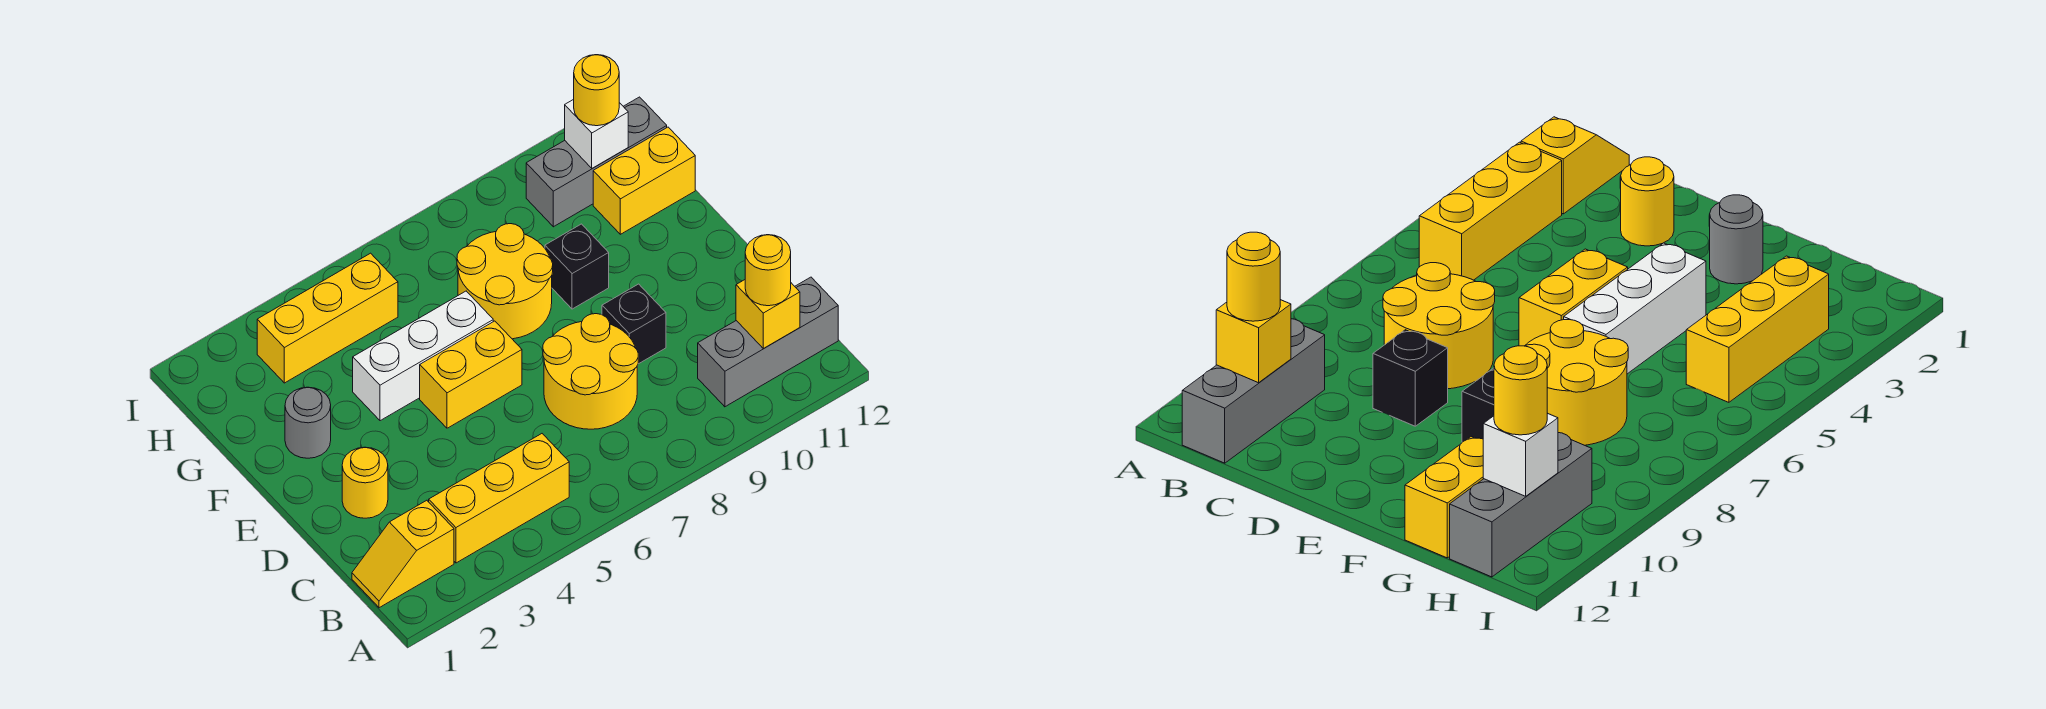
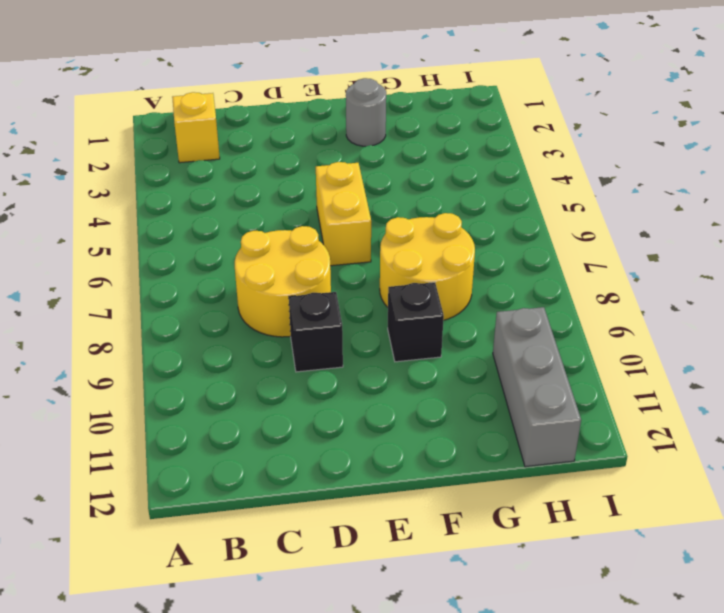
none -> yellow brick B3:B5 level 1
none -> grey brick B10:B12 level 1
none -> yellow round brick D2 level 1

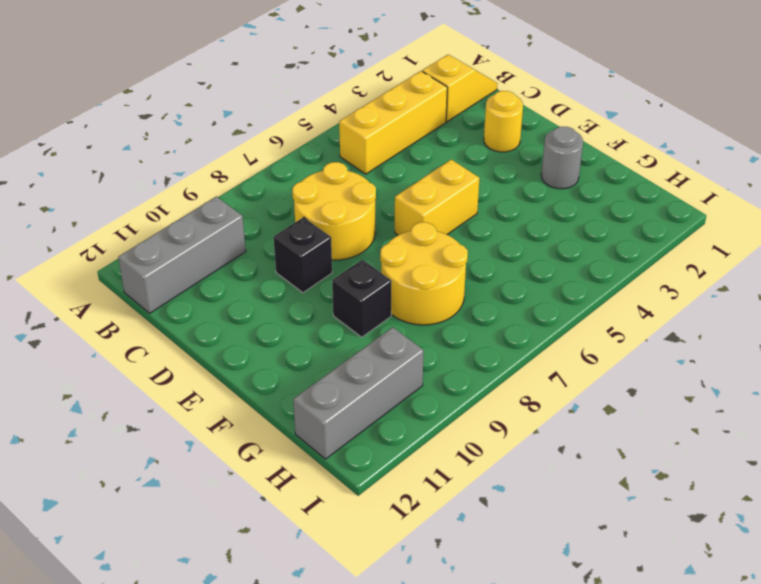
none -> white brick F4:F6 level 1
none -> yellow brick G11:G12 level 1
none -> yellow brick H3:H5 level 1

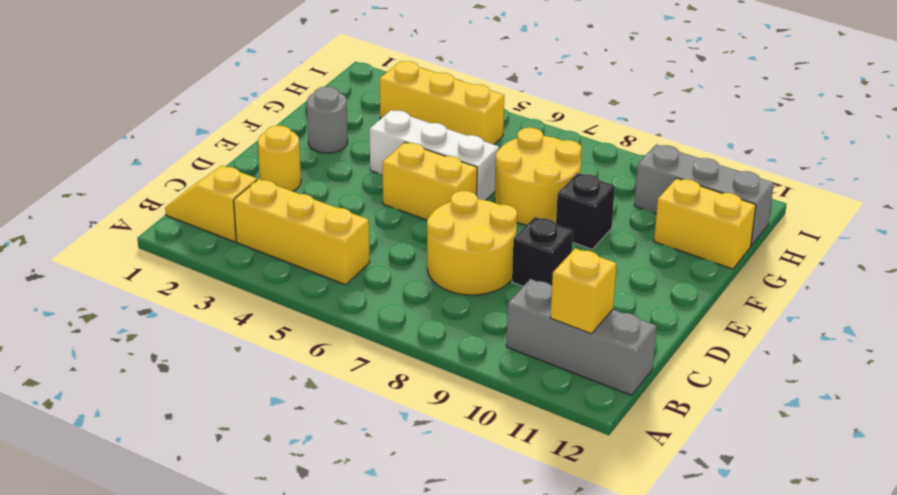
none -> white brick H11 level 2
none -> yellow round brick B11 level 3
none -> yellow round brick H11 level 3

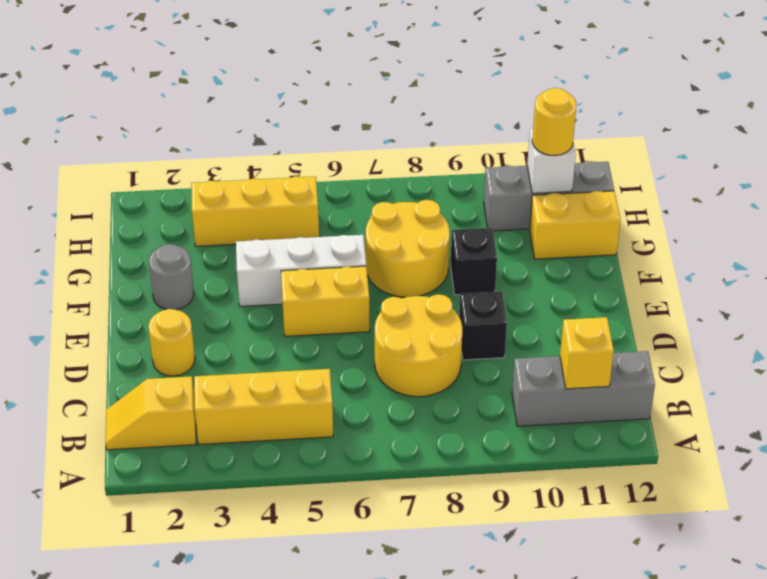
none -> yellow round brick B11 level 3

